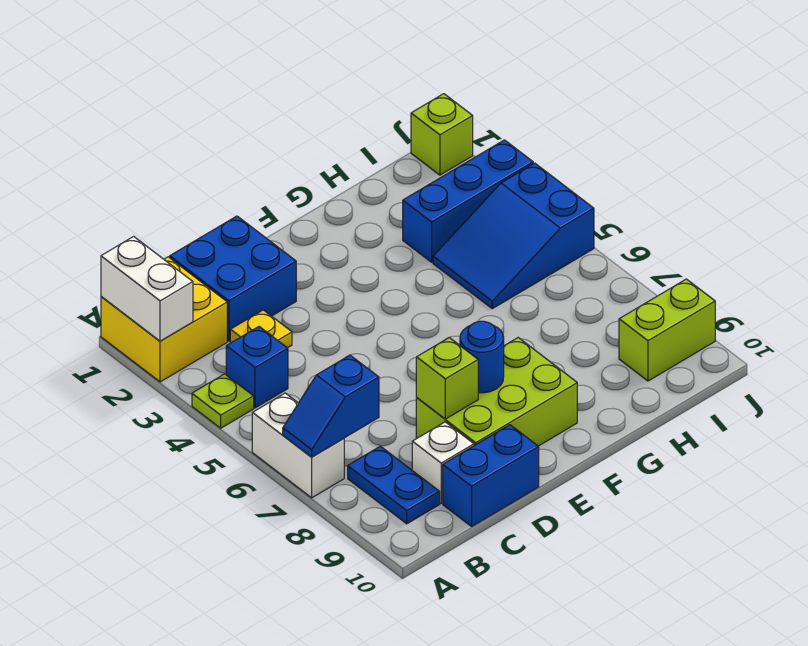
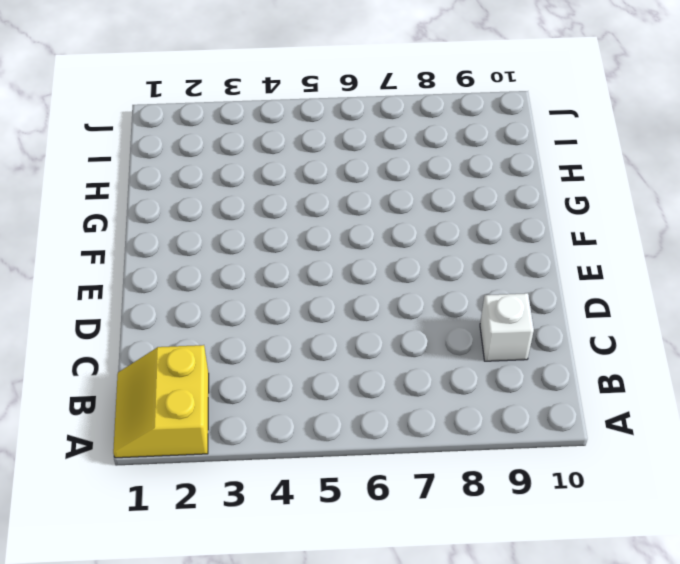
yellow slope A1:B2 level 1 top 2 -> yellow brick A1:B2 level 1
none -> lime plate A4 level 1
none -> white brick A6:A7 level 1
none -> blue brick B4 level 1

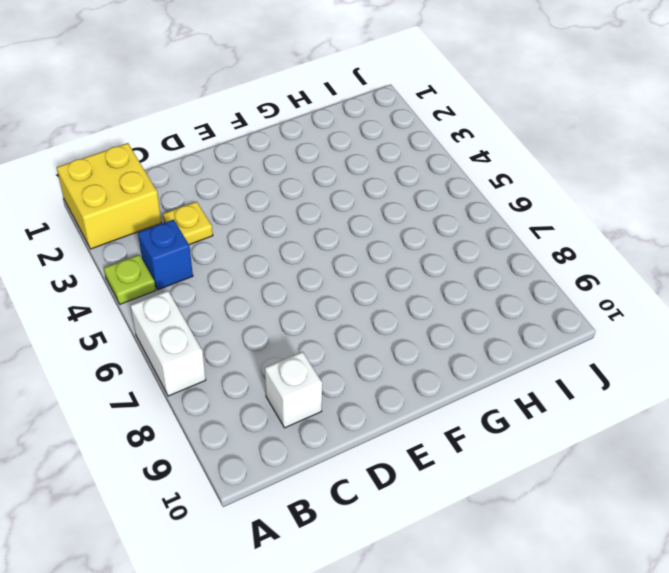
none -> blue plate B8:B9 level 1
none -> blue brick C1:D2 level 1
none -> blue brick C10:D10 level 1

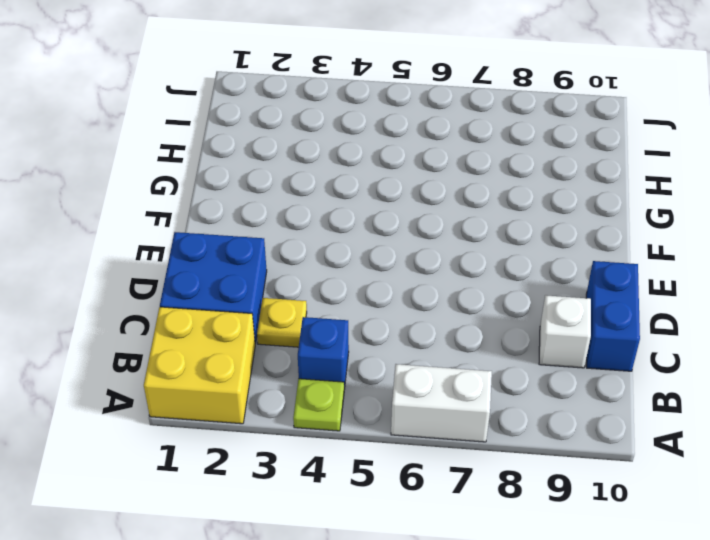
none -> blue plate B8:B9 level 1
none -> lime brick D8:F9 level 1
none -> blue brick H3:J3 level 1

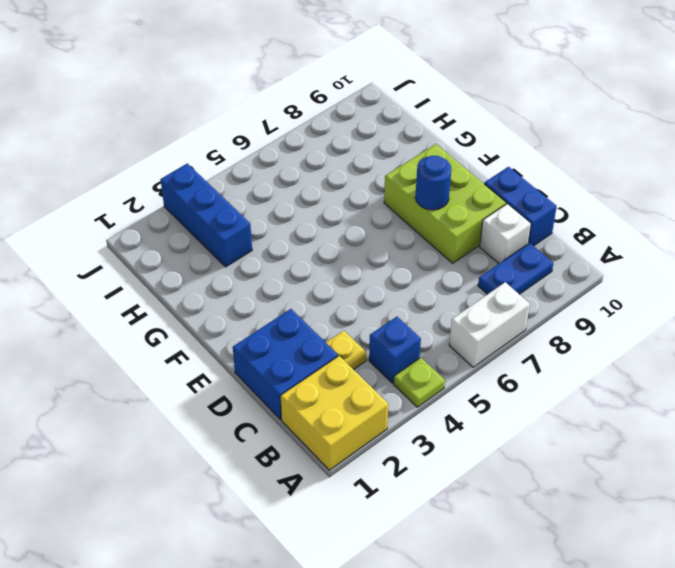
none -> blue slope H4:J5 level 1 top J
none -> lime brick I9:J9 level 1
none -> lime brick J1 level 1

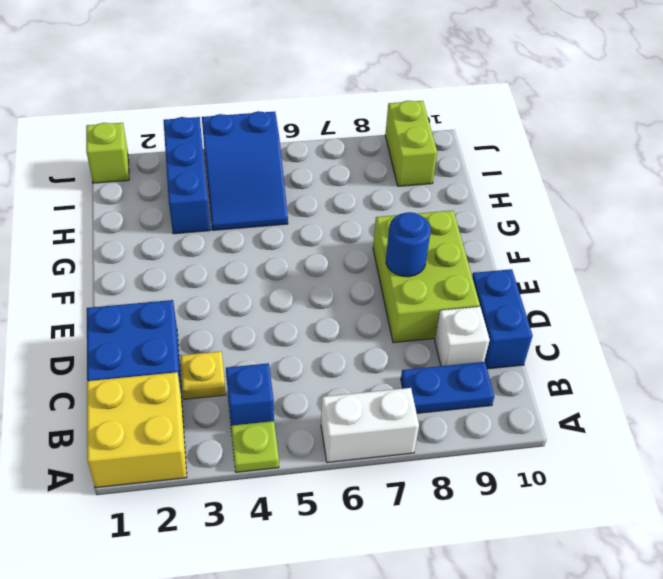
none -> white brick A1:A2 level 2
none -> blue slope A7:B7 level 2 top B
none -> lime brick D8 level 2

